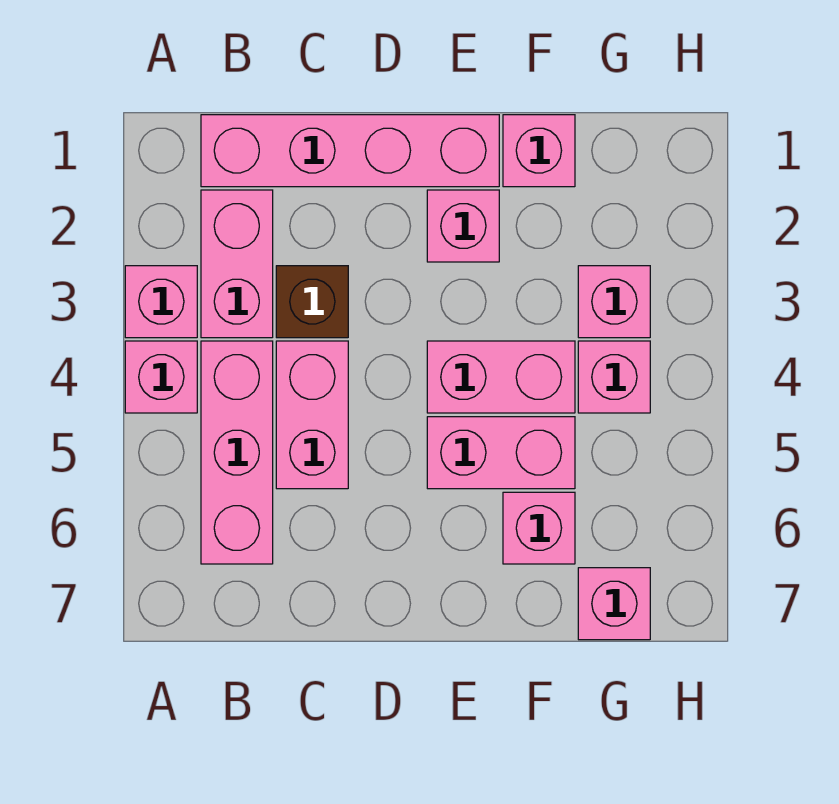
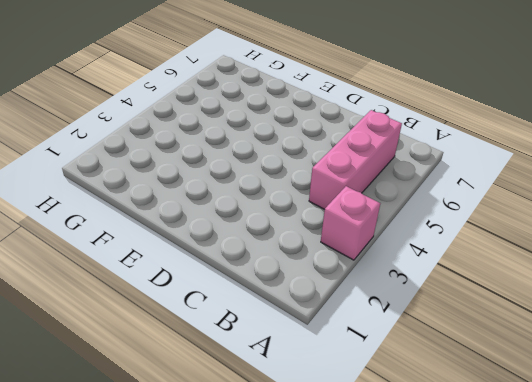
none -> pink brick A4 level 1
none -> pink brick B1:E1 level 1
none -> pink brick B2:B3 level 1

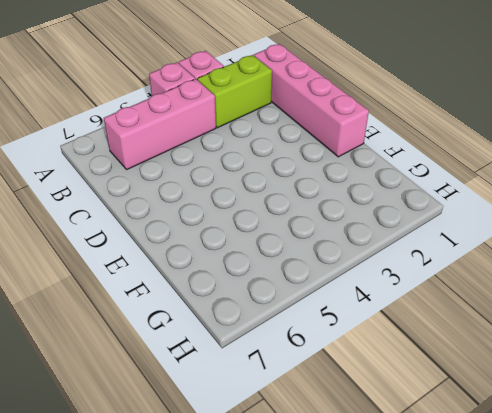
lime brick B2:B3 level 1 -> pink brick B2:B3 level 1
none -> brown brick C3 level 1
none -> pink brick C4:C5 level 1
none -> pink brick E2 level 1

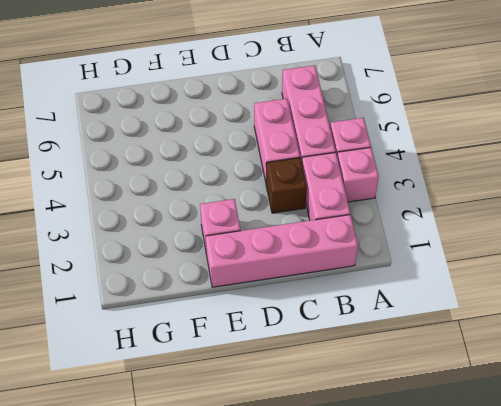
none -> pink brick E4:F4 level 1
none -> pink brick E5:F5 level 1
none -> pink brick F1 level 1

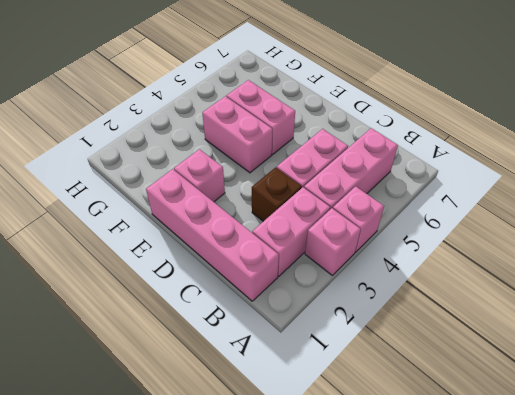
none -> pink brick F1 level 1
none -> pink brick F6 level 1
none -> pink brick G3 level 1

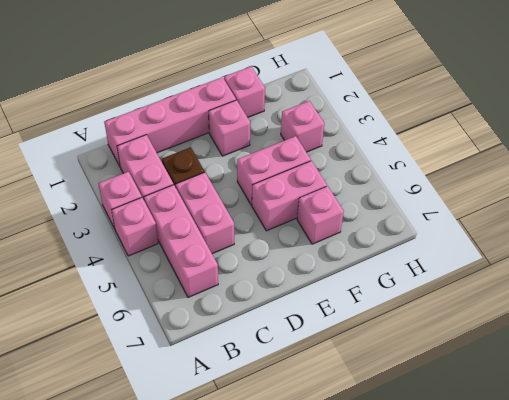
none -> pink brick G4 level 1
none -> pink brick G7 level 1

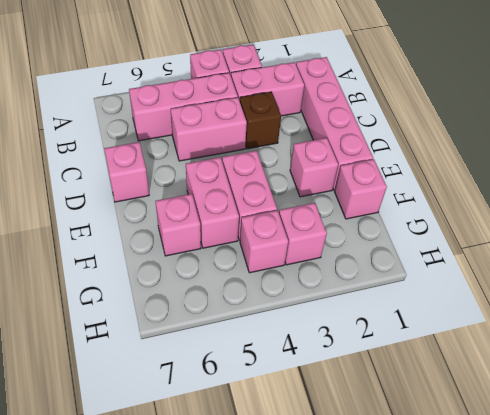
pink brick D7 level 1 -> pink brick G7 level 1

